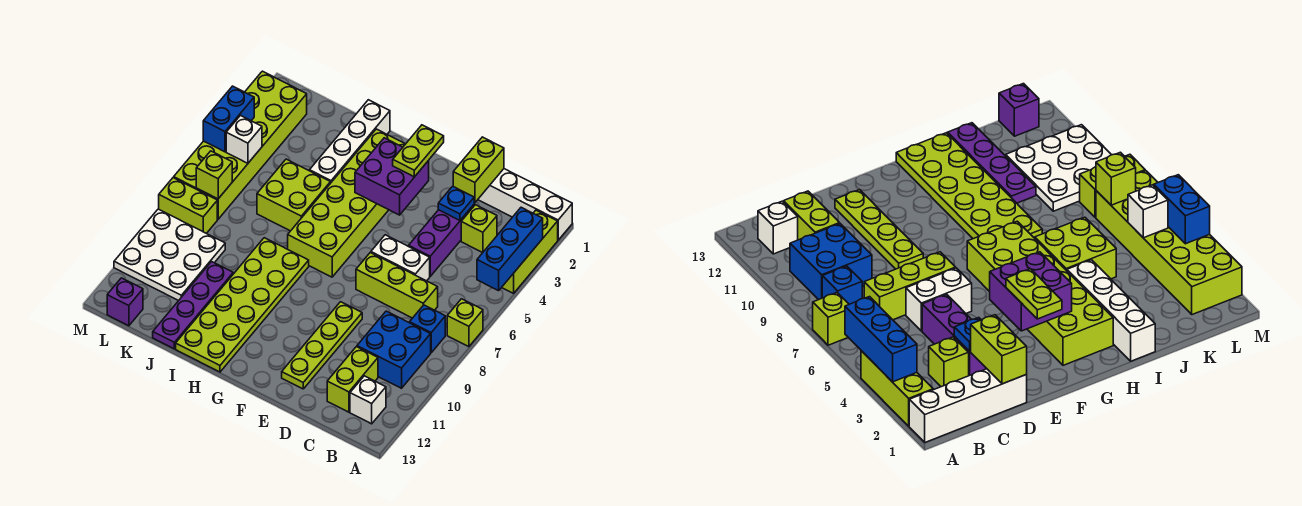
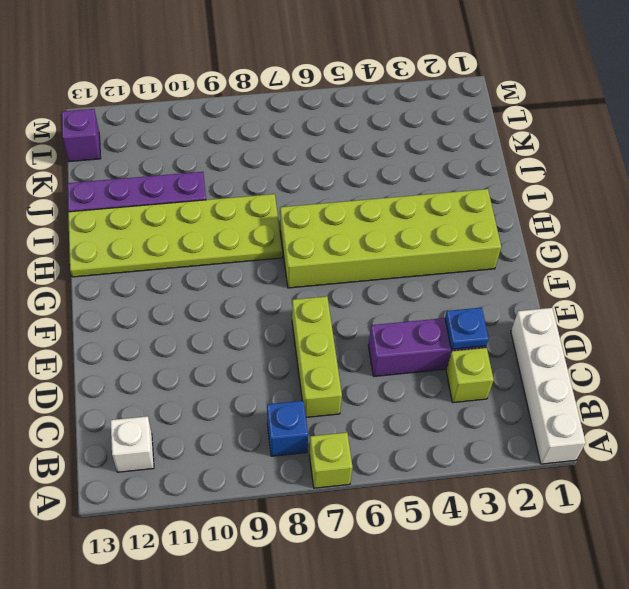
none -> lime brick A2:A4 level 1
none -> blue brick B9:C10 level 1
none -> lime brick C11:C12 level 1

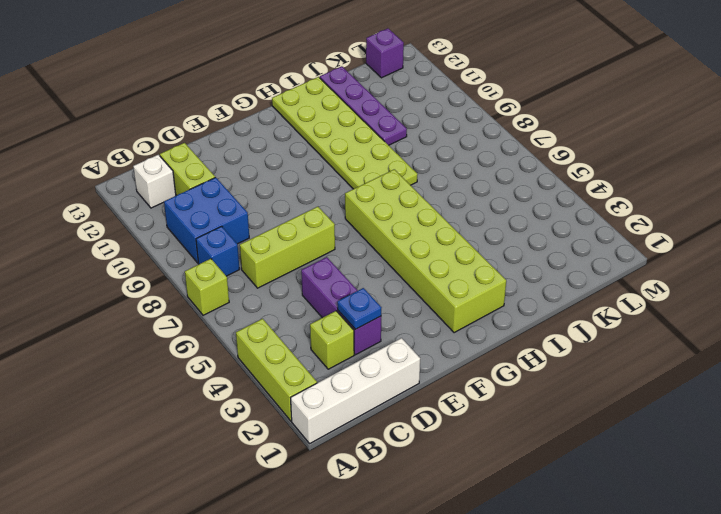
none -> white brick D6:E6 level 1
none -> lime plate E9:E12 level 1
none -> white brick I1:I4 level 1

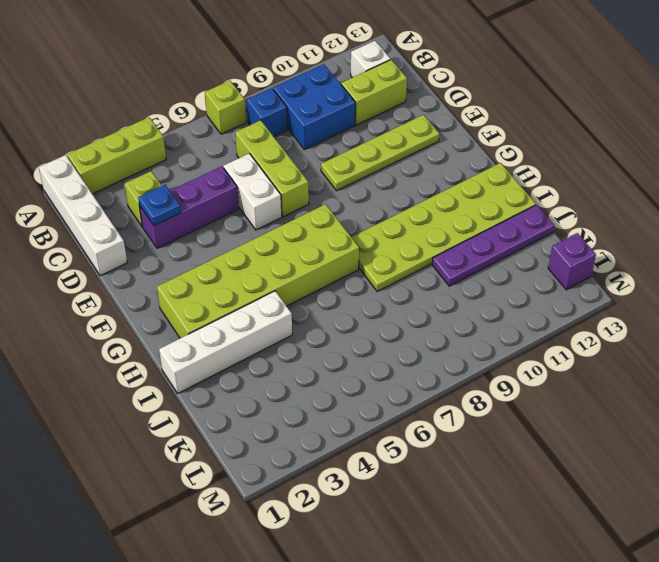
none -> lime brick I5:J6 level 1
none -> white plate K9:M11 level 1
none -> lime brick L2:M7 level 1

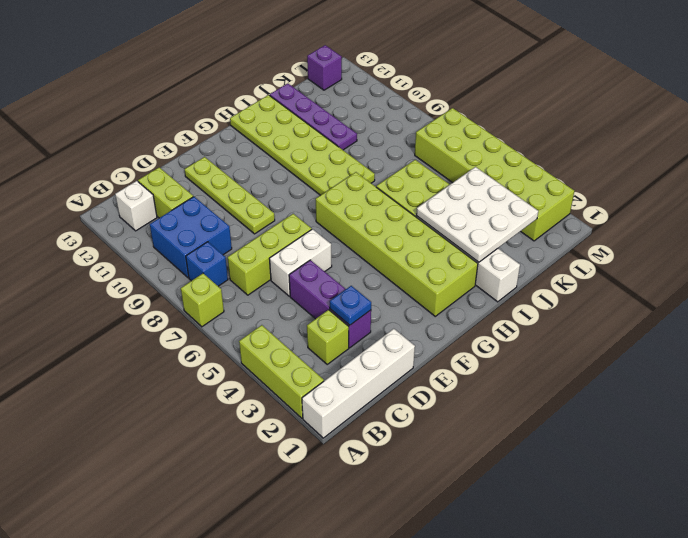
white plate I2:K4 level 2 -> white plate K9:M11 level 1
none -> lime brick L8:M8 level 1
none -> blue brick A3:A5 level 2
none -> lime brick D1:D2 level 2

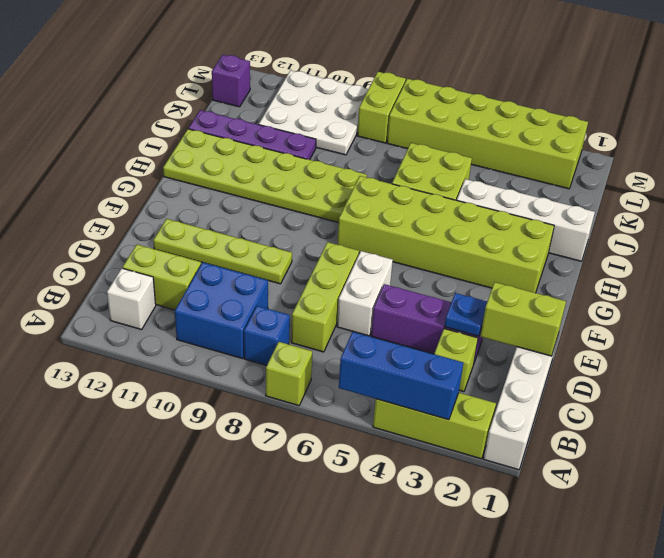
none -> purple brick F3:G4 level 2
none -> white brick L5 level 2
none -> lime brick L7 level 2

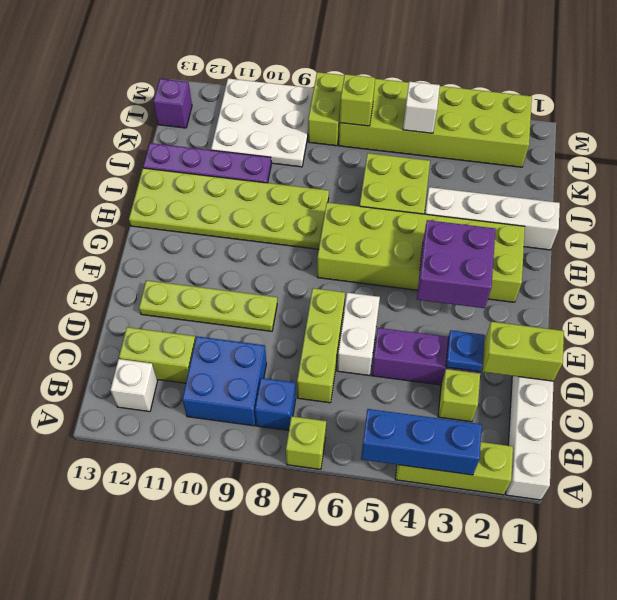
none -> blue brick M4:M5 level 2
none -> lime plate F2:F3 level 3

